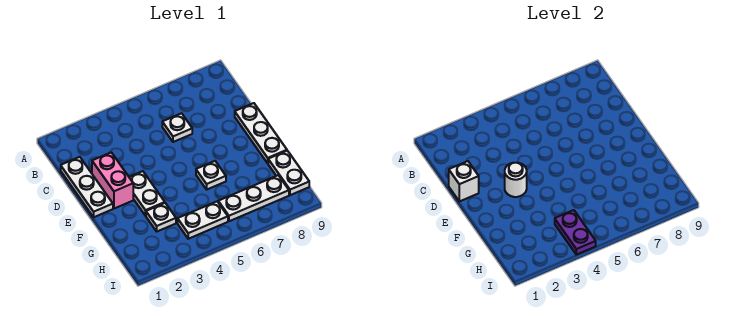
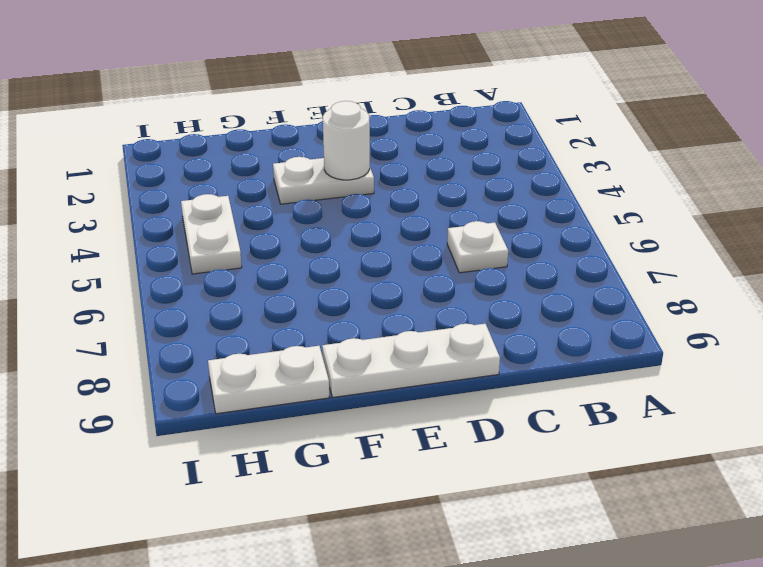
none -> white plate C1:E1 level 1
none -> pink brick D2:E2 level 1
none -> white plate F6 level 1

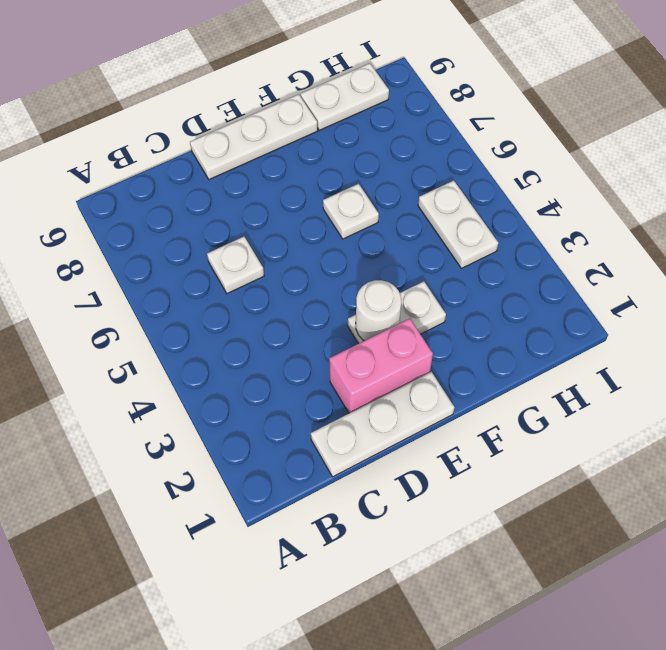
none -> white plate G3 level 1
none -> white plate H6:H8 level 1
none -> white brick D1 level 2

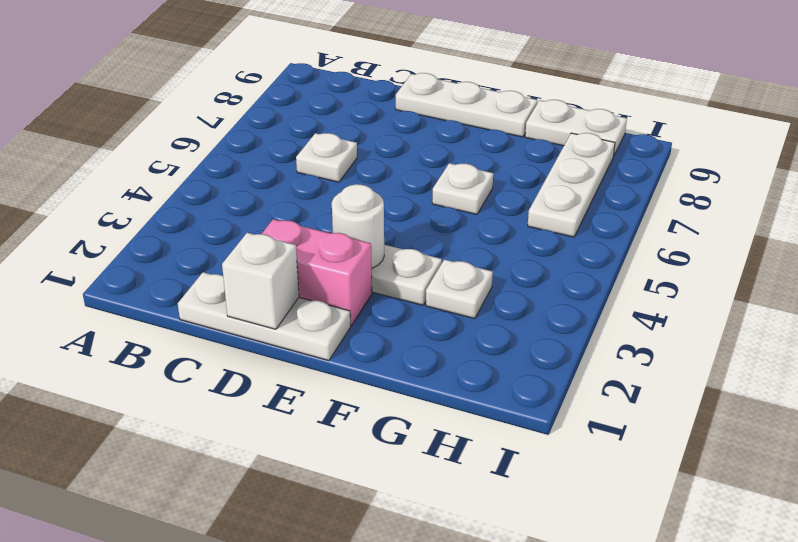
none -> white plate H4:H5 level 1
none -> purple plate H4:I4 level 2

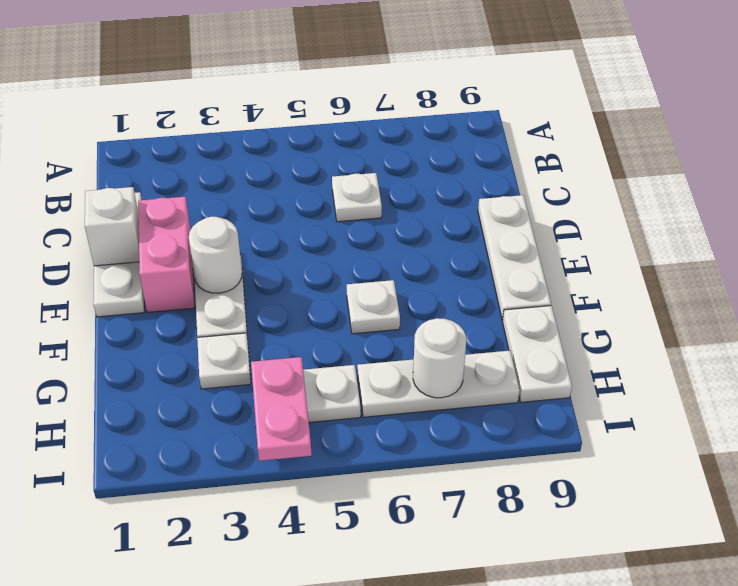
pink plate H4:I4 level 2 -> purple plate H4:I4 level 2
white round brick H7 level 2 -> none

